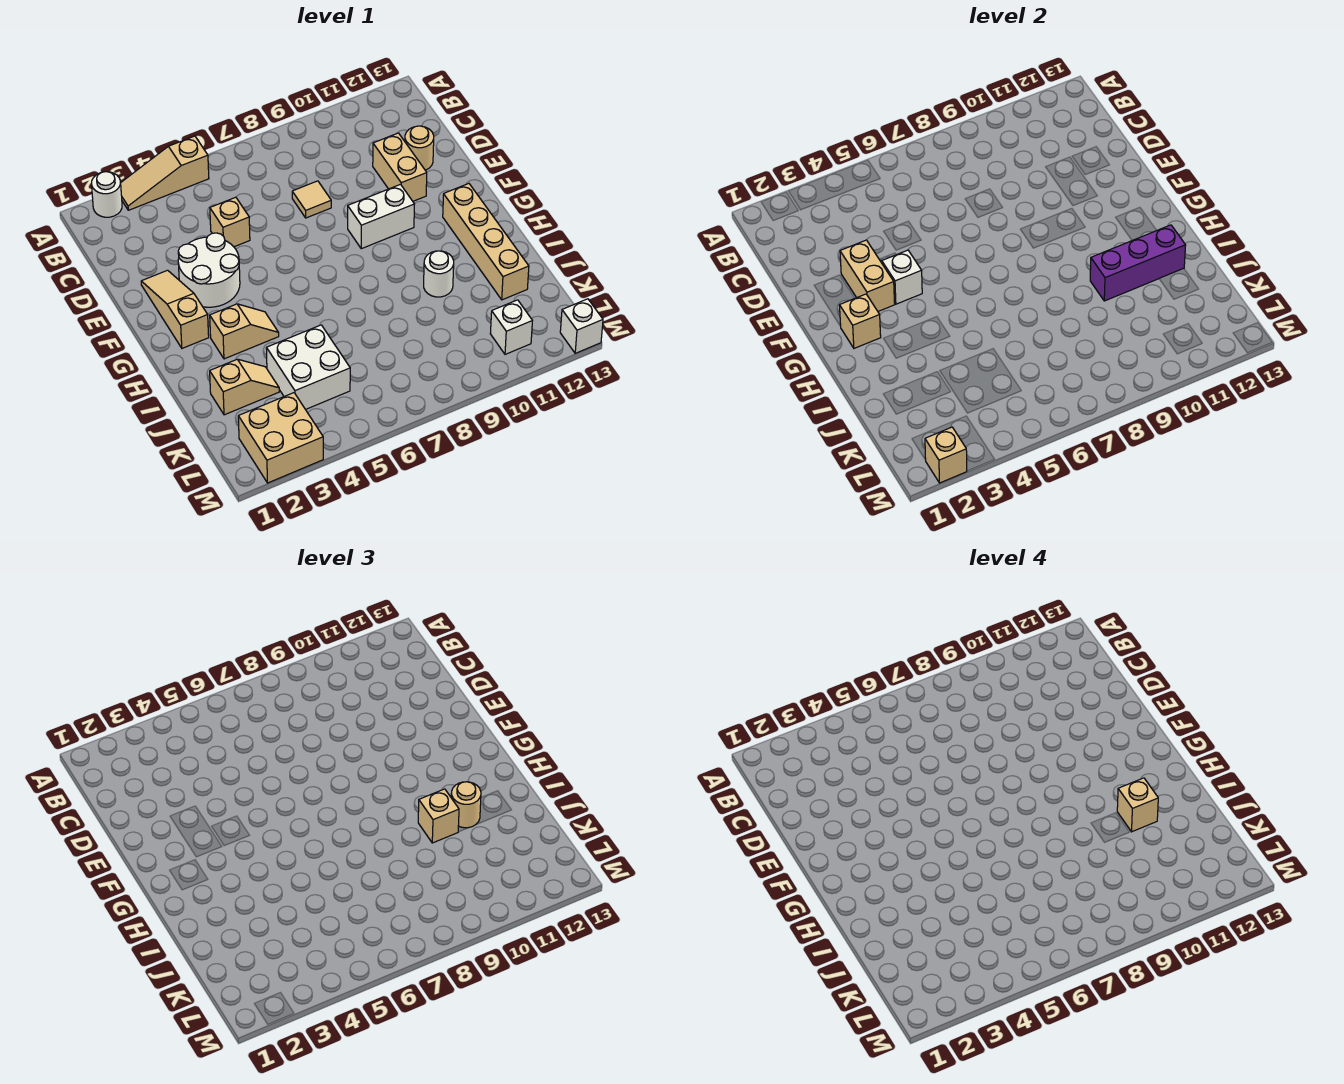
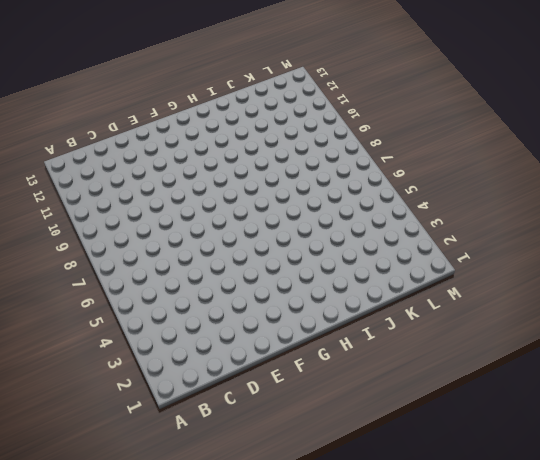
none -> white round brick A2 level 1
none -> tan slope A3:A5 level 1 top 5
none -> tan brick D5 level 1

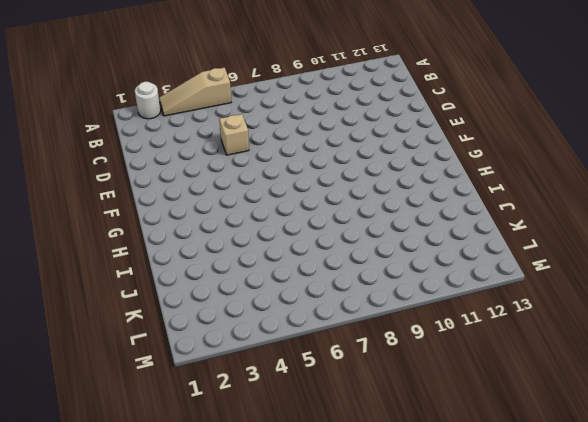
none -> tan tile D8 level 1
none -> tan brick D11:E11 level 1
none -> tan round brick D12 level 1

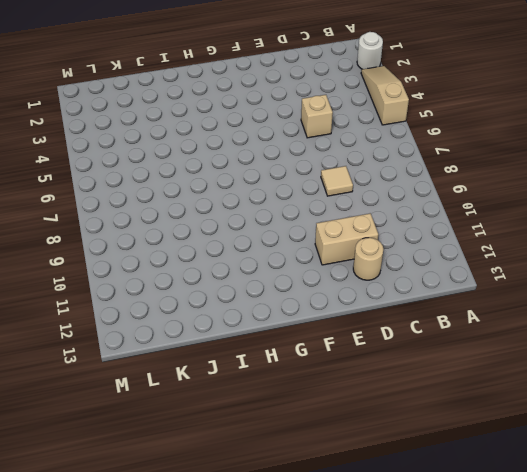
none -> tan slope E2:G2 level 1 top G
none -> white round brick E3:F4 level 1
none -> white brick F9:F10 level 1

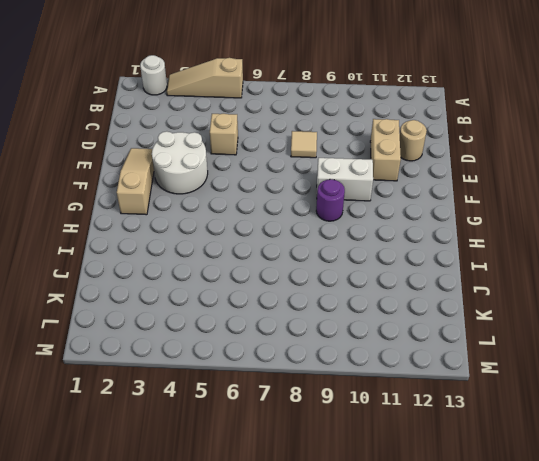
purple round brick G9 level 1 -> none
none -> tan brick G12:J12 level 1
none -> tan slope H3:H4 level 1 top 3
none -> white round brick I10 level 1

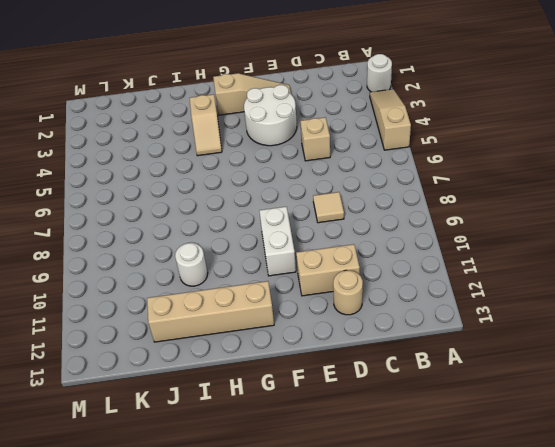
none -> tan slope J2:J3 level 1 top 2
none -> white brick J4:K5 level 1
none -> tan brick L2:M3 level 1

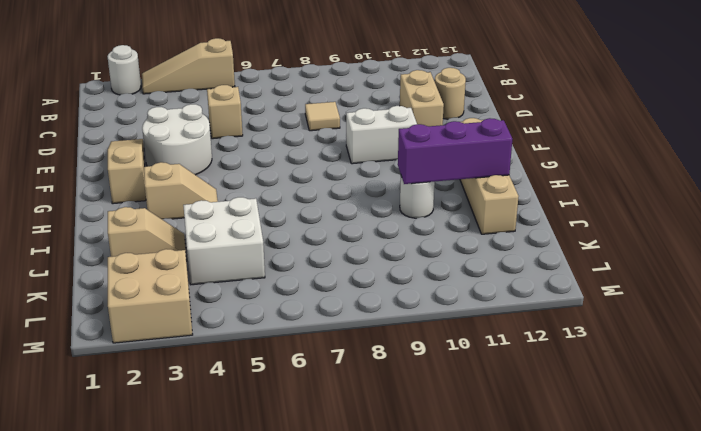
none -> white brick L11 level 1
none -> white brick M13 level 1
none -> tan brick E3:F3 level 2

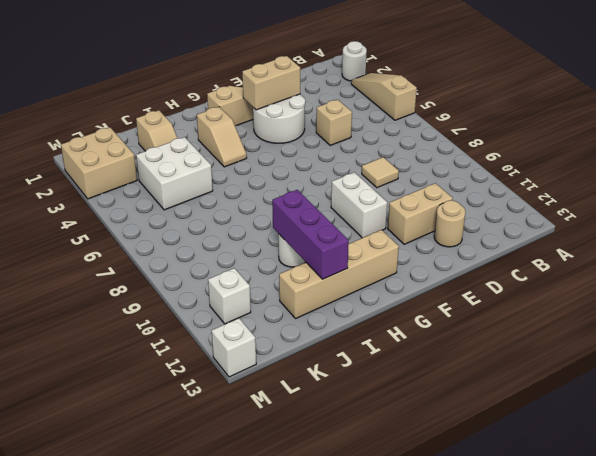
none -> white brick F4 level 2
none -> tan brick G2 level 2
none -> tan brick M2 level 2

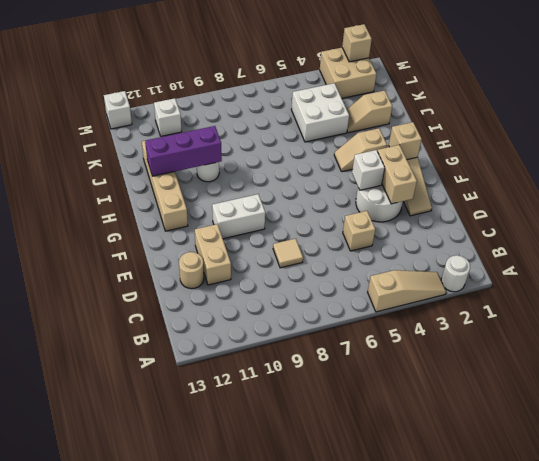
none -> tan brick I10 level 3
none -> tan round brick I11 level 3
none -> tan brick I11 level 4

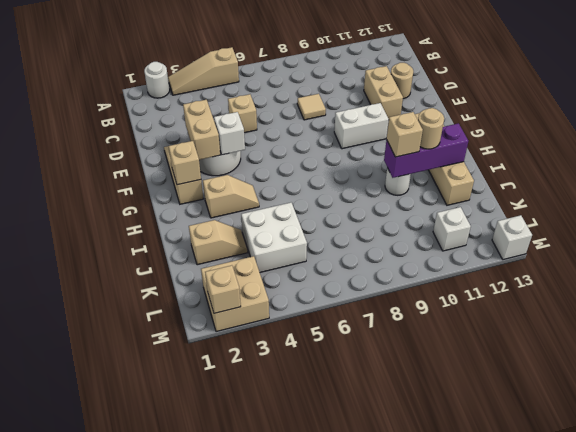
none -> tan brick I11 level 4

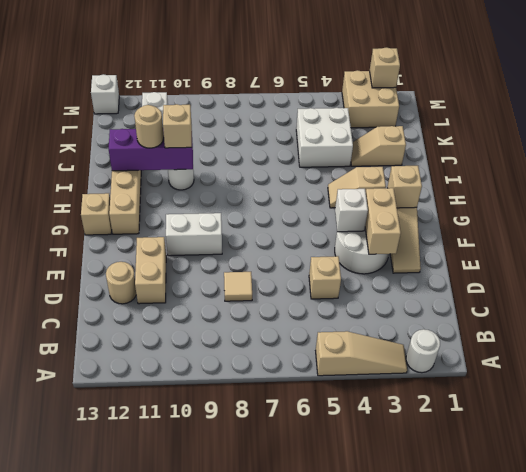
tan brick G13 level 1 -> tan brick I11 level 4

